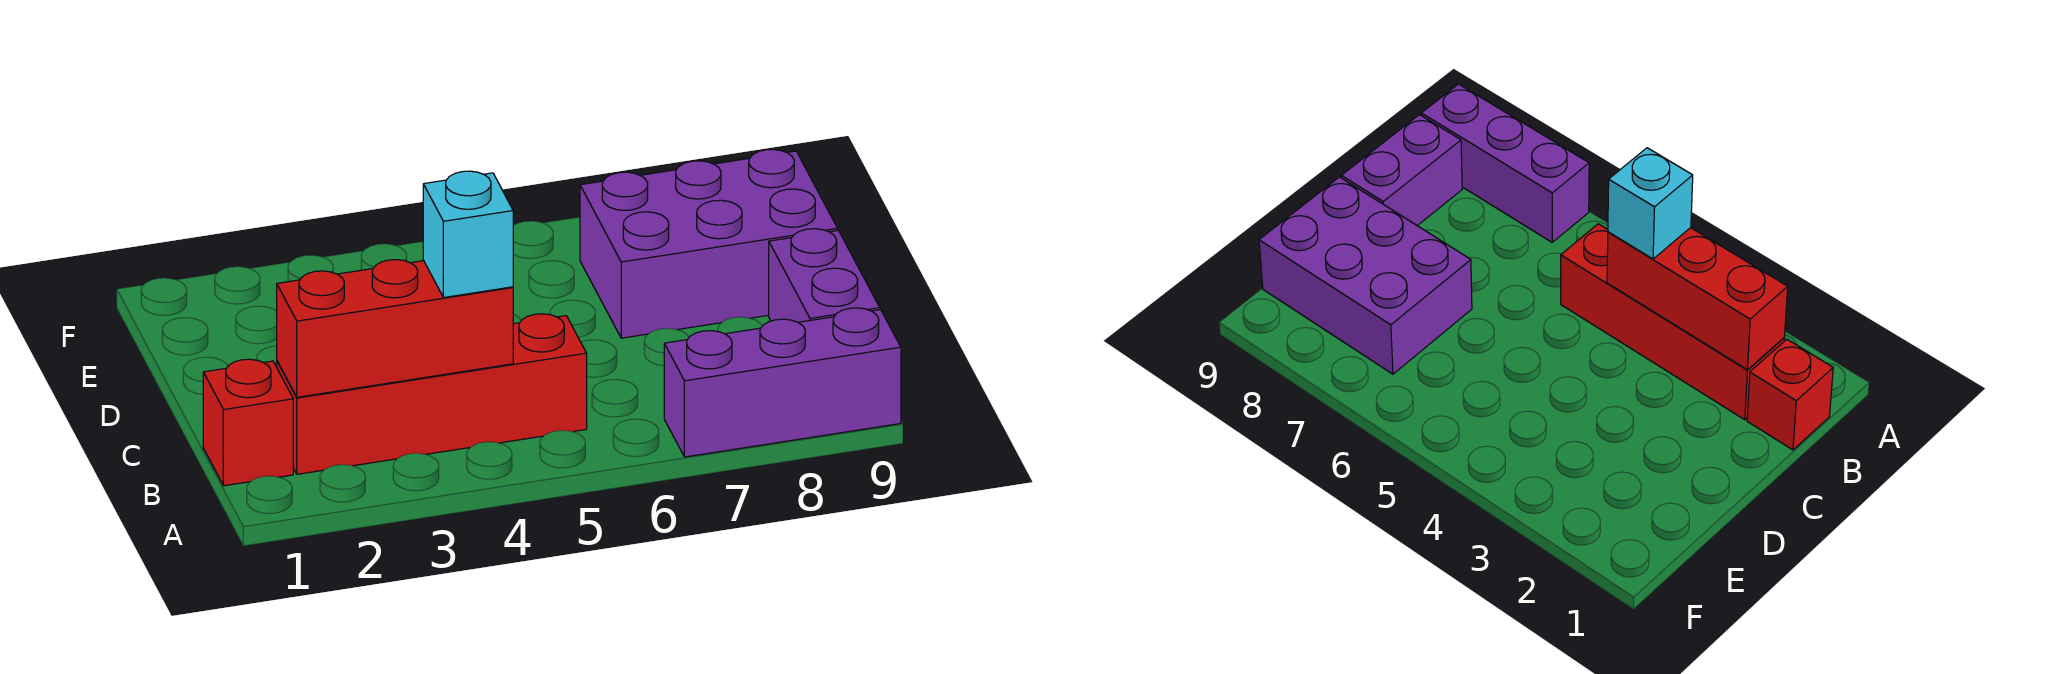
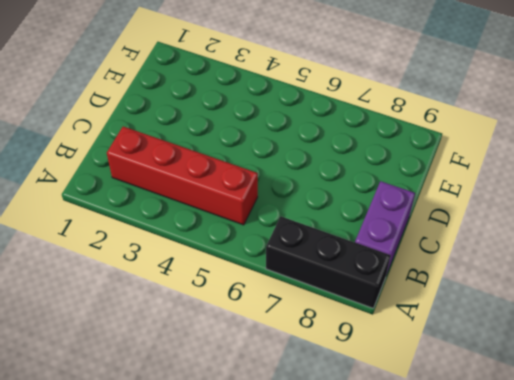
black brick A7:A9 level 1 -> purple brick A7:A9 level 1
none -> red brick B1 level 1
none -> purple brick D7:E9 level 1

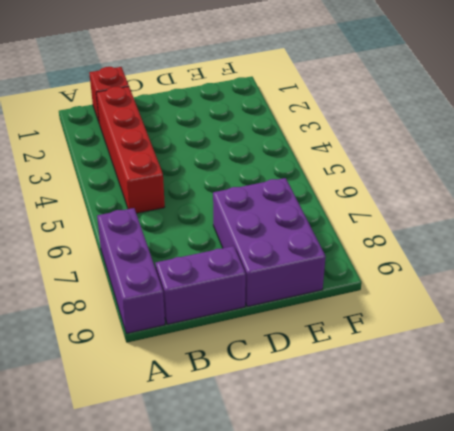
none -> red brick B2:B4 level 2
none -> cyan brick B4 level 3

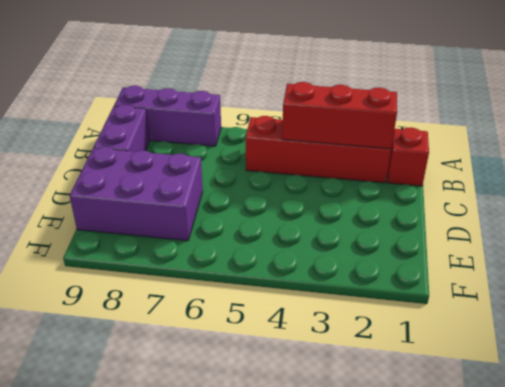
none -> cyan brick B4 level 3

